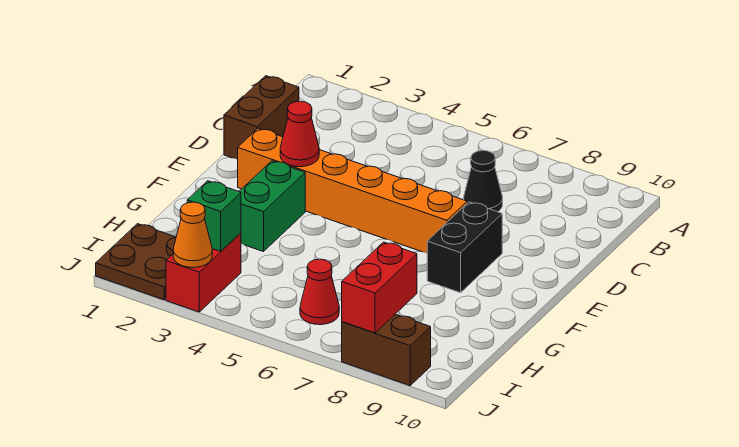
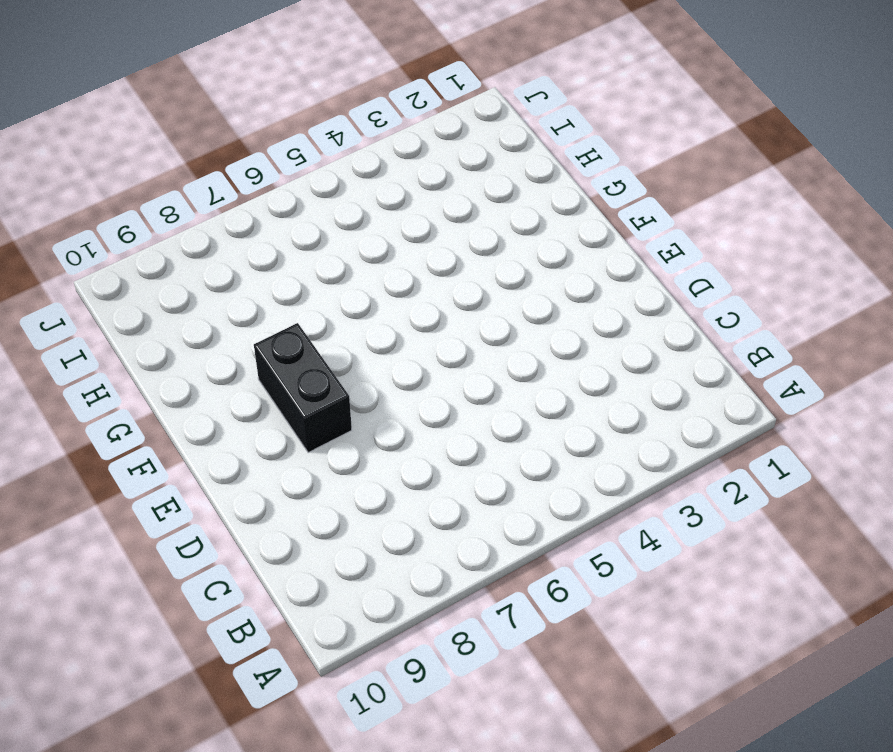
none -> brown brick C1:D1 level 1
none -> black cone C7 level 1
none -> orange brick E2:E7 level 1

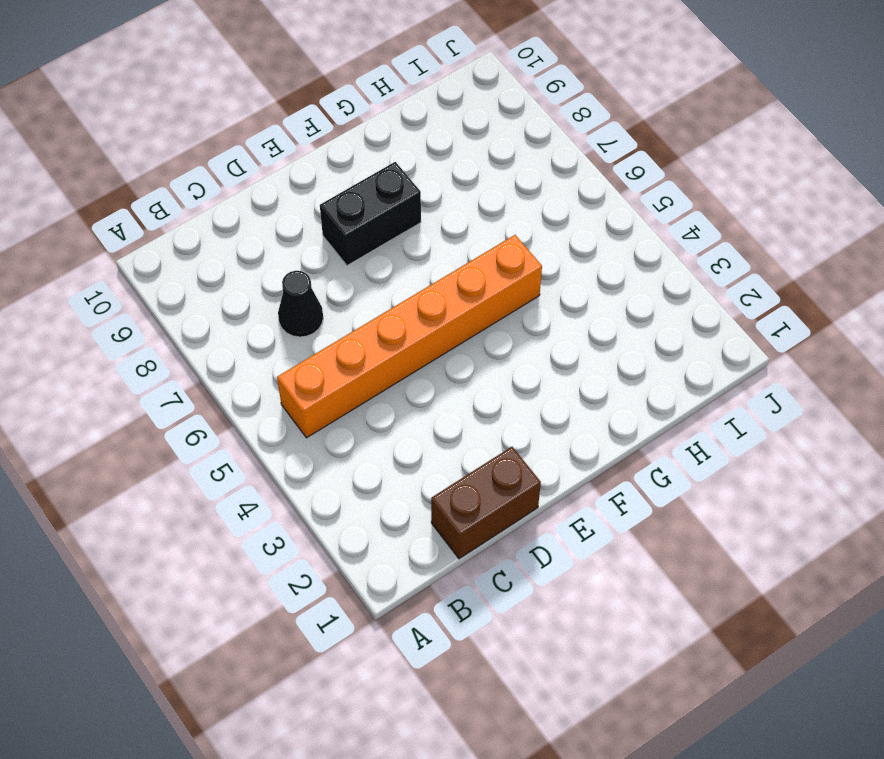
orange brick B5:G5 level 1 -> orange brick E2:E7 level 1
none -> green brick F3:G3 level 1
none -> brown plate I1:J2 level 1
none -> red brick I3:J3 level 1

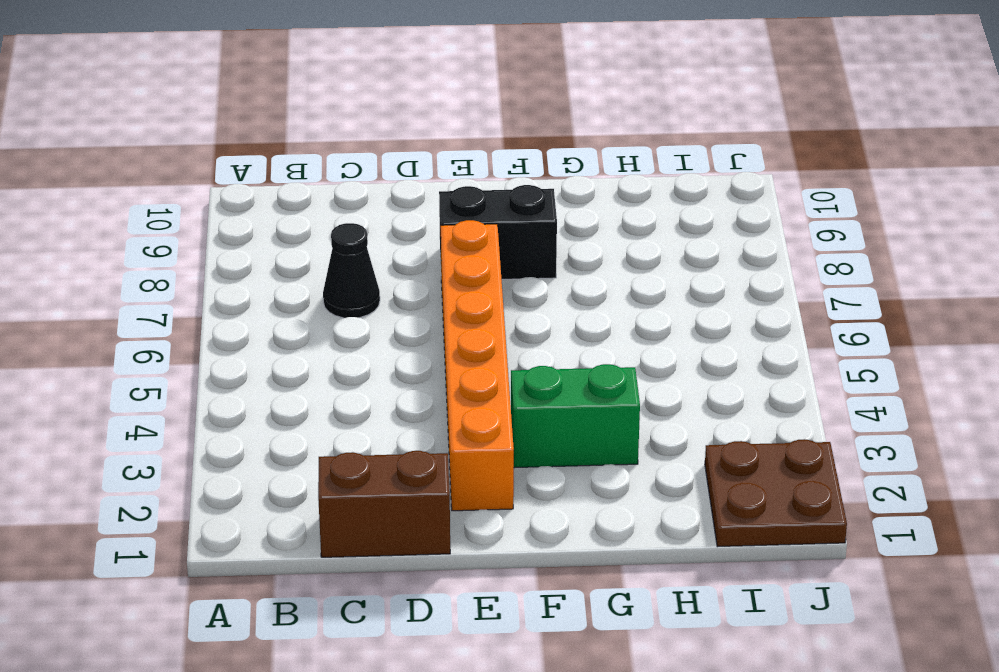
none -> red brick I3:J3 level 1
none -> red cone I6 level 1
none -> brown brick J8:J9 level 1

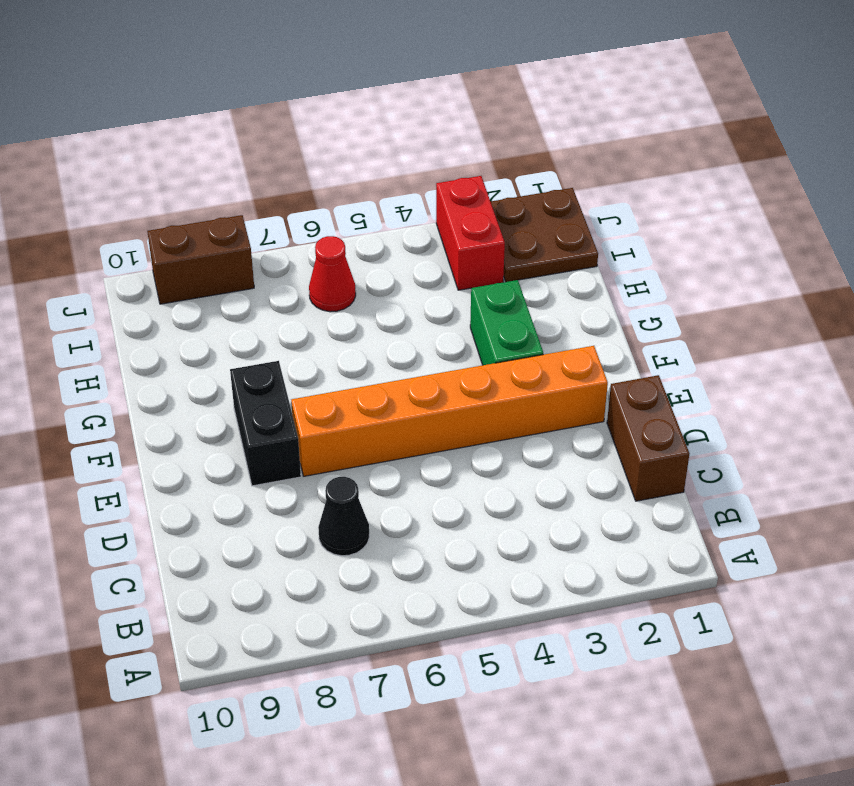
none -> red cone E3 level 2
none -> green brick I3 level 2
none -> red brick I8:J8 level 2

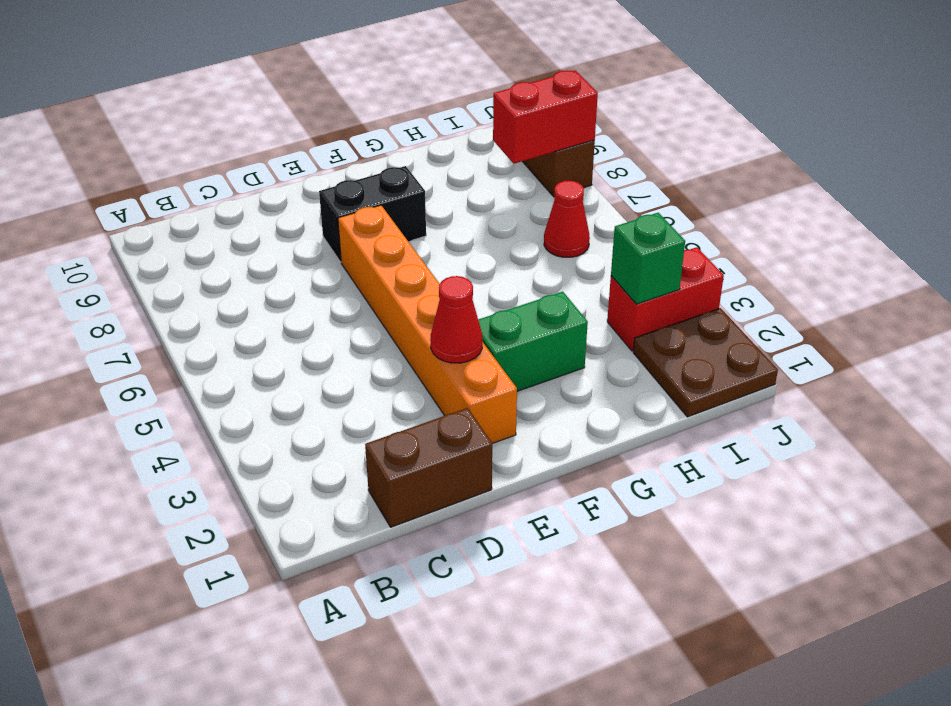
none -> black cone C7 level 1
none -> orange cone J3 level 2

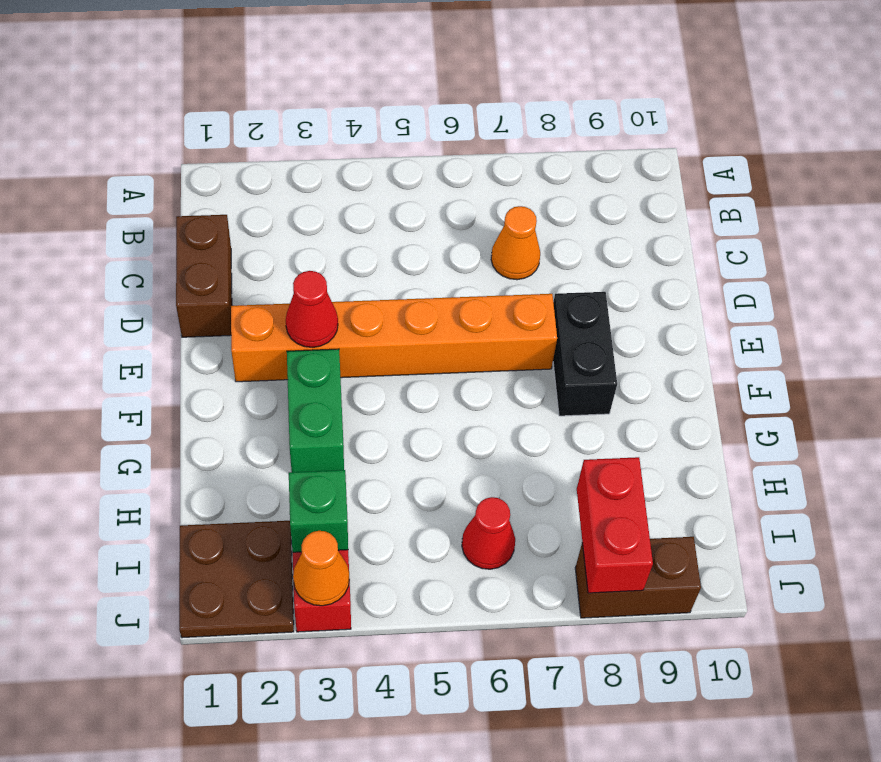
orange cone C7 level 1 -> black cone C7 level 1

